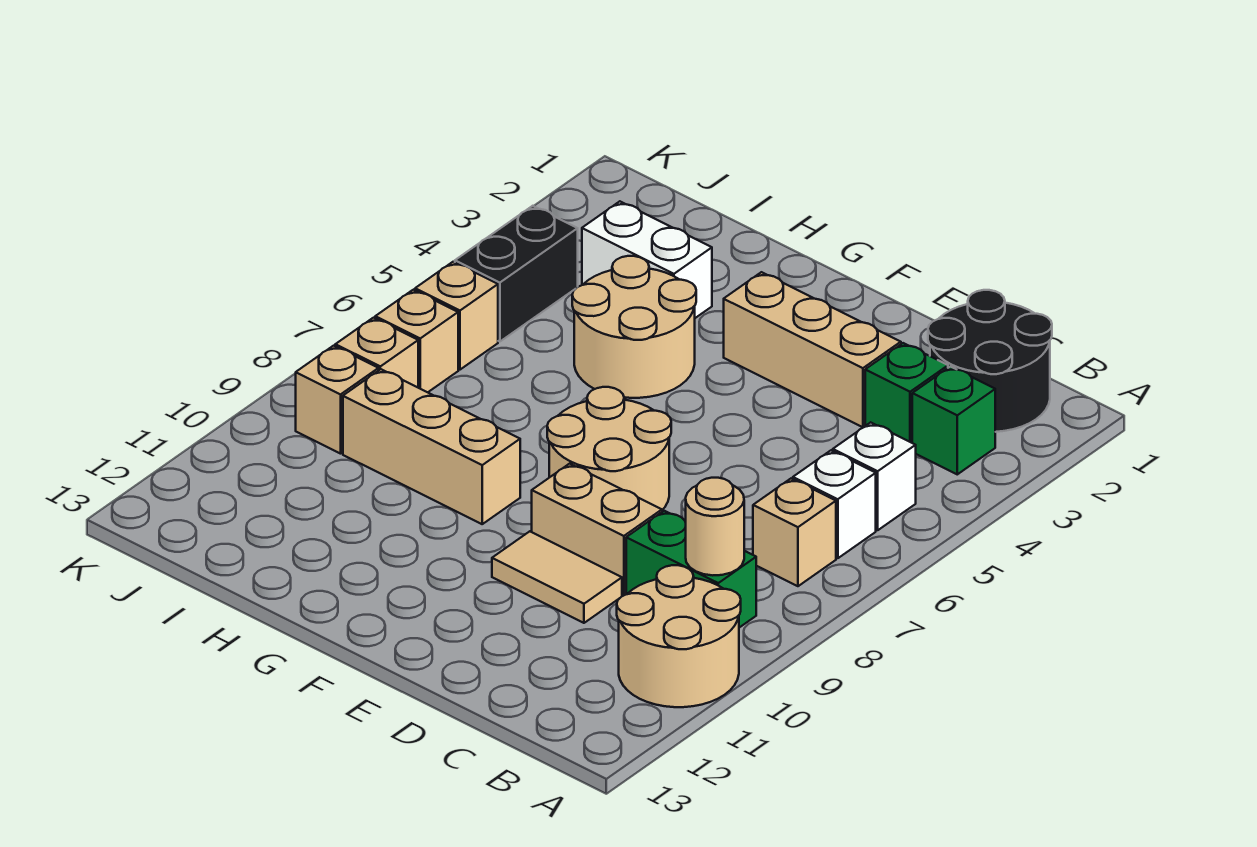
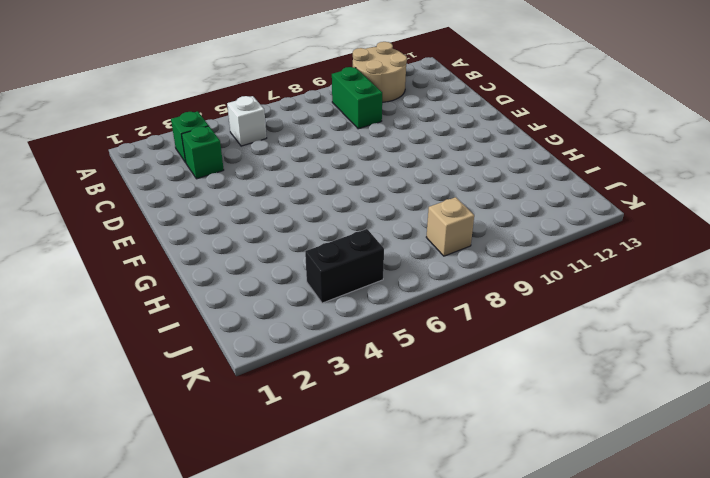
none -> black round brick B1:C2 level 1
none -> white brick B6 level 1
none -> tan brick B7 level 1

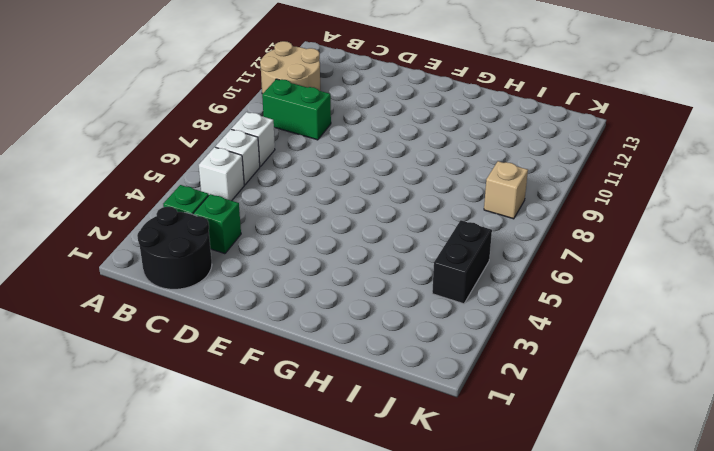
white brick B7 level 1 -> tan brick B7 level 1
none -> tan brick D3:F3 level 1
none -> tan brick D9:E9 level 1
none -> tan tile D10:E10 level 1

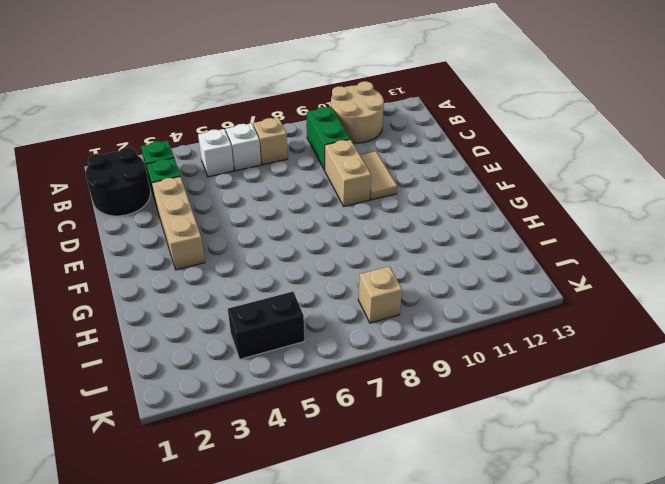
none -> tan round brick E7:F8 level 1
none -> tan round brick G4:H5 level 1
none -> tan brick G9:I9 level 1

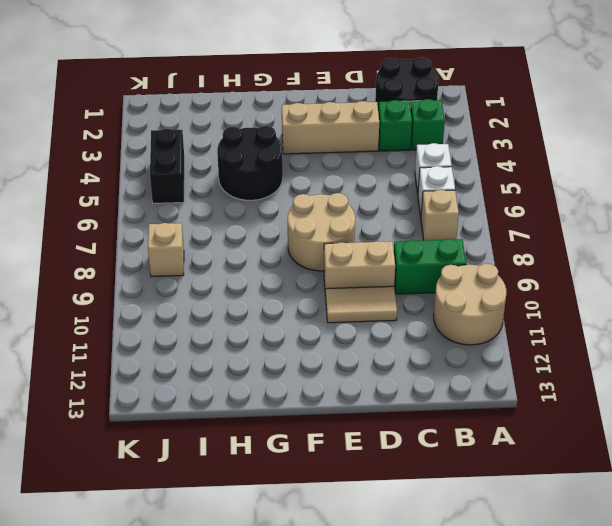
black round brick G4:H5 level 1 -> tan round brick G4:H5 level 1
none -> tan brick G9:I9 level 1
none -> white brick H3:I3 level 1
none -> tan brick J6 level 1

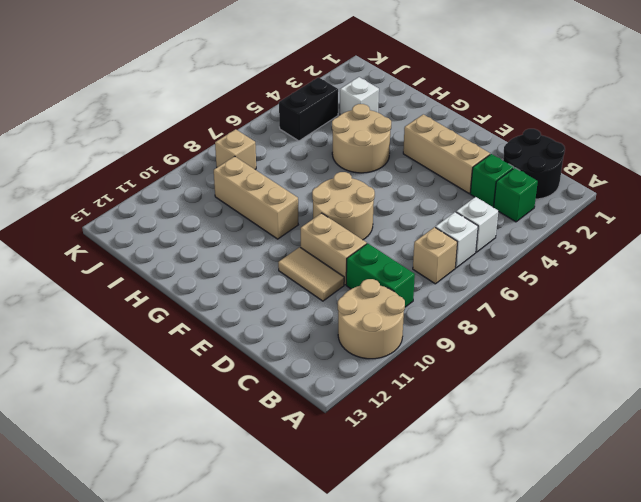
white brick I3 level 1 -> white brick H3:I3 level 1
none -> tan brick J6 level 1
none -> tan brick J7 level 1
none -> tan brick J9 level 1

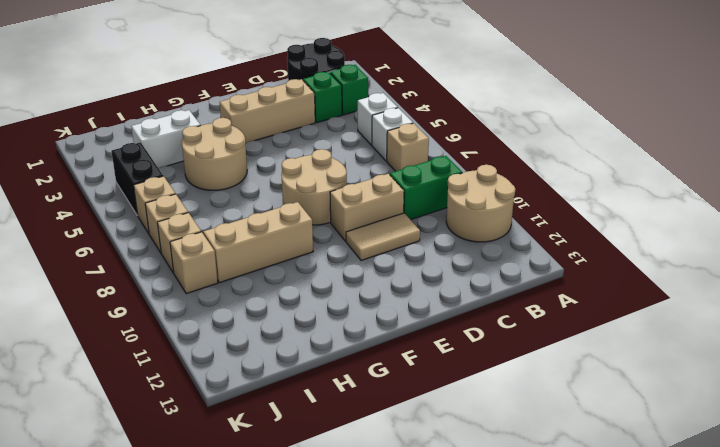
none -> tan round brick B9 level 2

